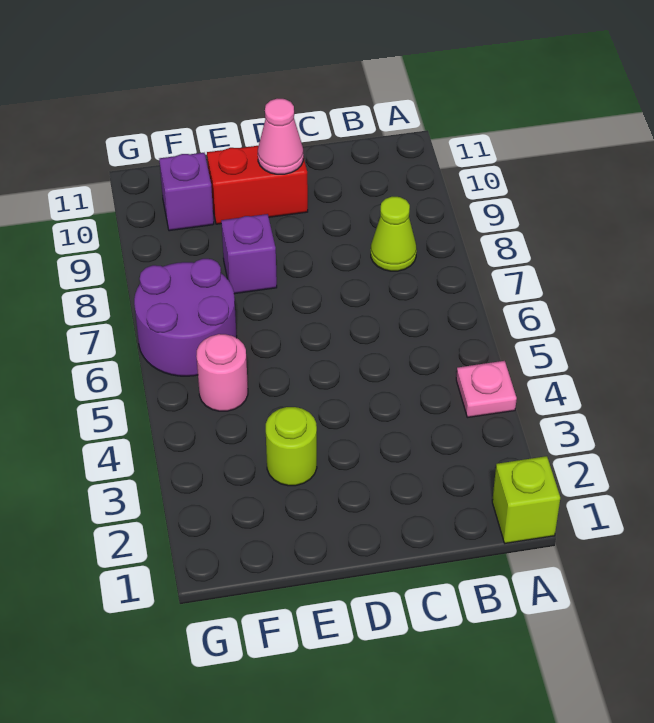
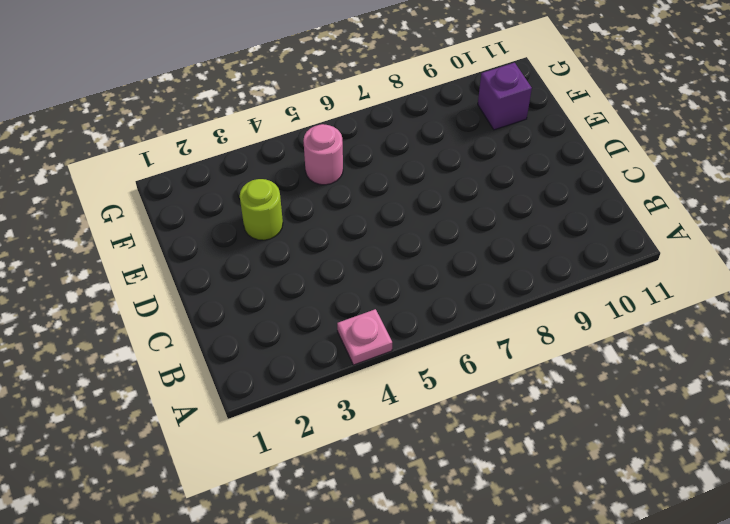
none -> lime brick A1 level 1
none -> lime cone B8 level 1

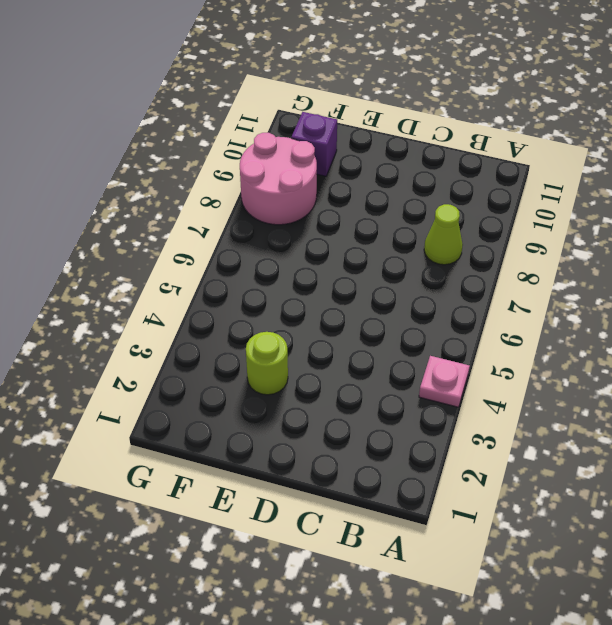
pink round brick F8:G9 level 1 -> none
none -> lime brick A1 level 1
none -> red brick D10:E10 level 1

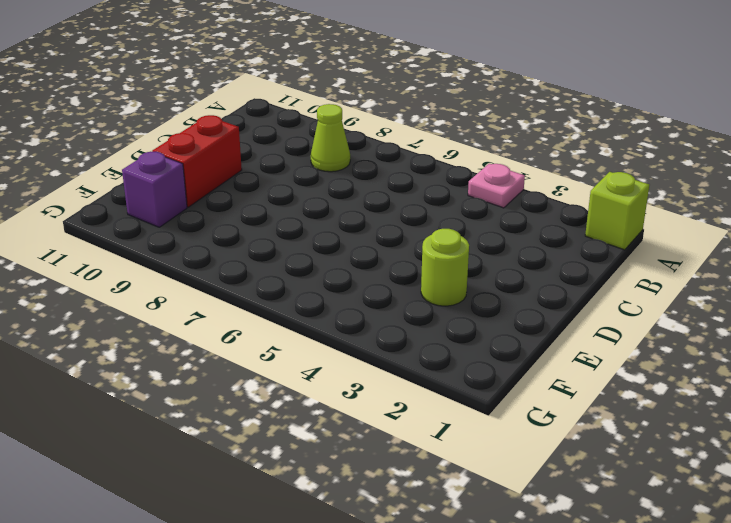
none -> purple brick E8 level 1
none -> pink round brick F5 level 1

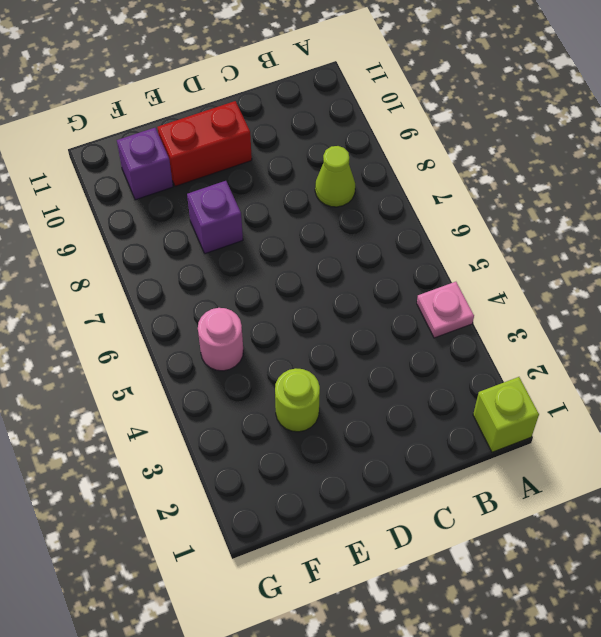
none -> purple round brick F6:G7 level 1
none -> pink cone D10 level 2

